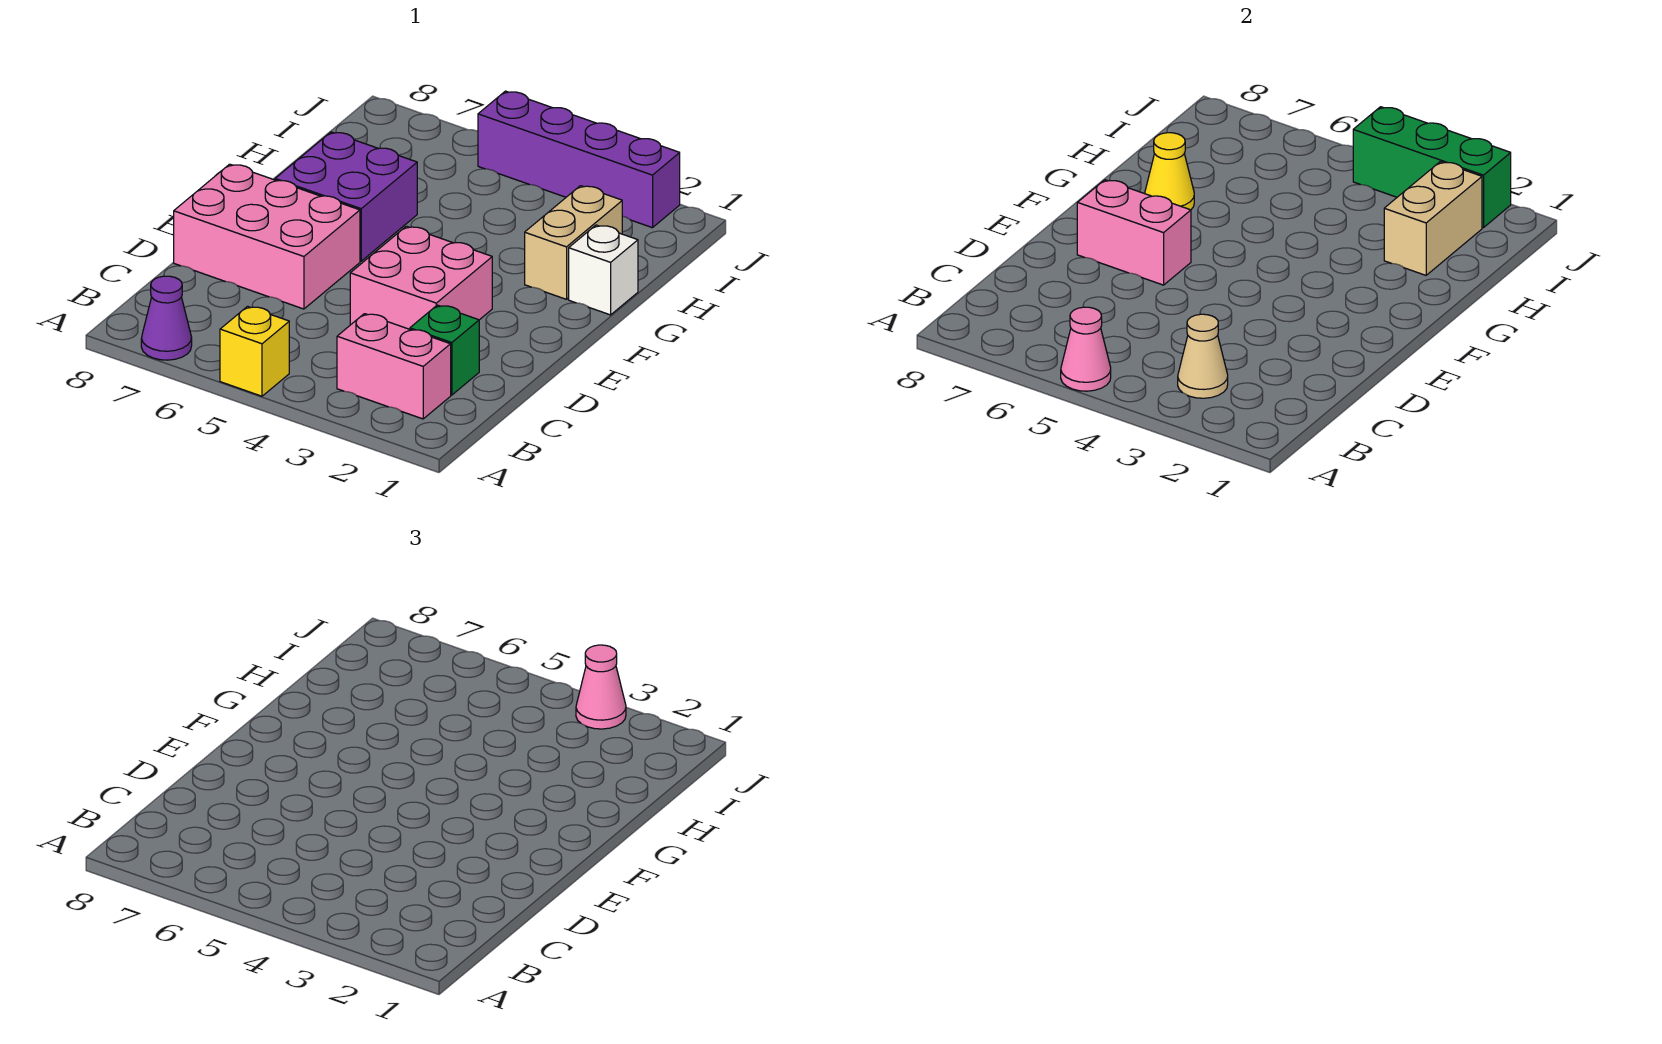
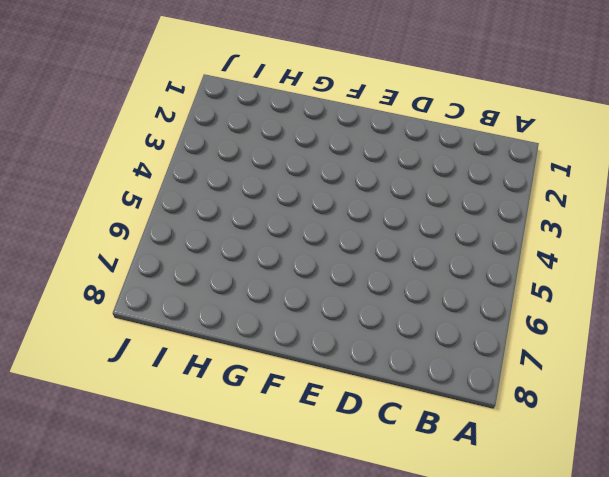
none -> yellow brick A5 level 1
none -> purple cone A7 level 1
none -> pink brick B2:B3 level 1

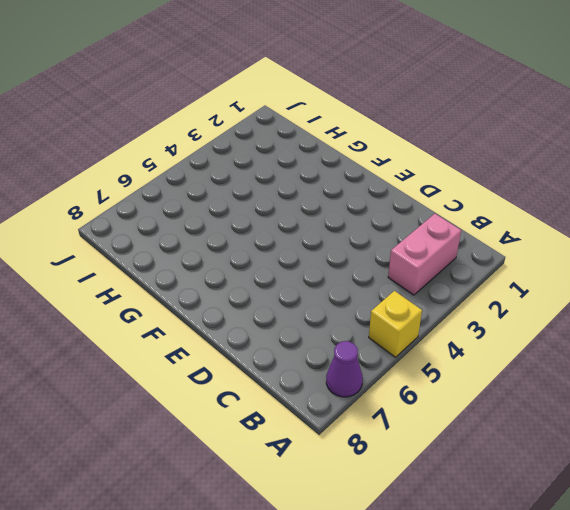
none -> green brick C2 level 1
none -> pink brick D3:E4 level 1
none -> pink brick D6:E8 level 1

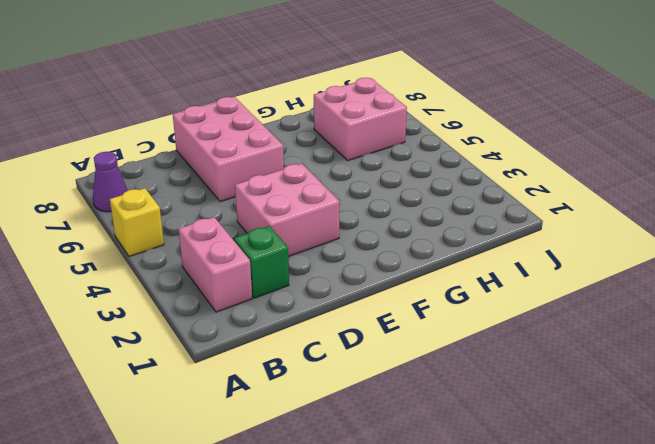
pink brick H6:I7 level 1 -> none
none -> purple brick F6:G7 level 1
none -> white brick G1 level 1
none -> tan brick G2:H2 level 1

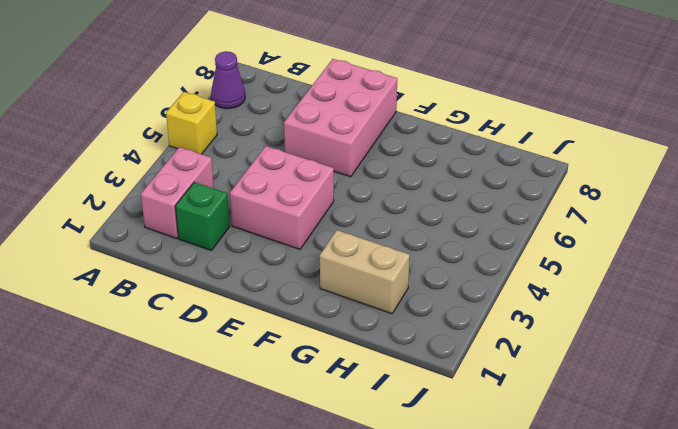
none -> purple brick F6:G7 level 1
none -> white brick G1 level 1
none -> purple brick J2:J5 level 1

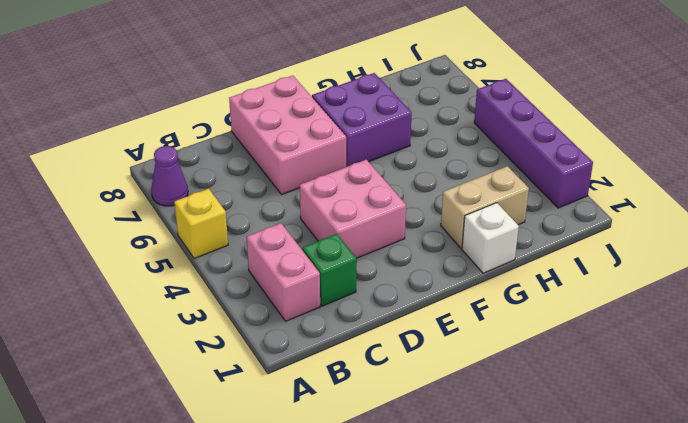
none -> pink cone A5 level 2
none -> tan cone B3 level 2
none -> pink brick E6:E7 level 2

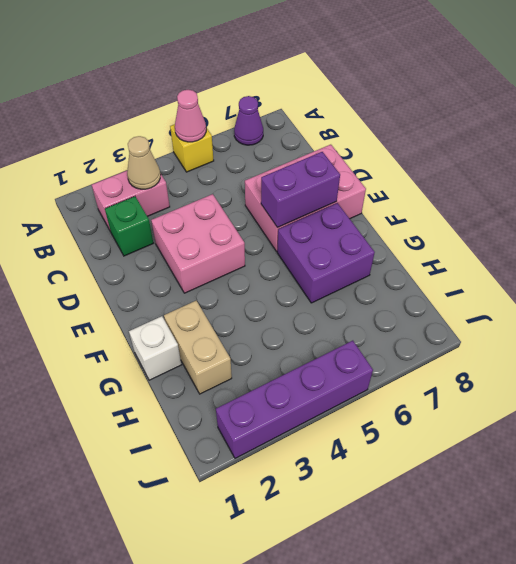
purple brick E6:E7 level 2 -> pink brick E6:E7 level 2
none -> yellow cone G7 level 2
none -> tan brick H2:I2 level 2
none -> green brick J2:J4 level 2

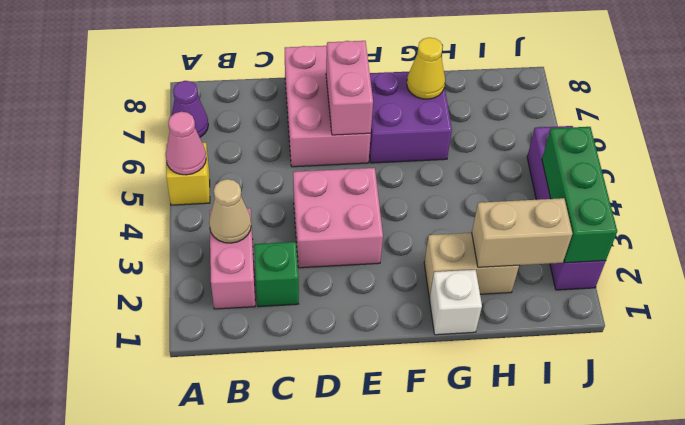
none -> pink cone J3 level 3

